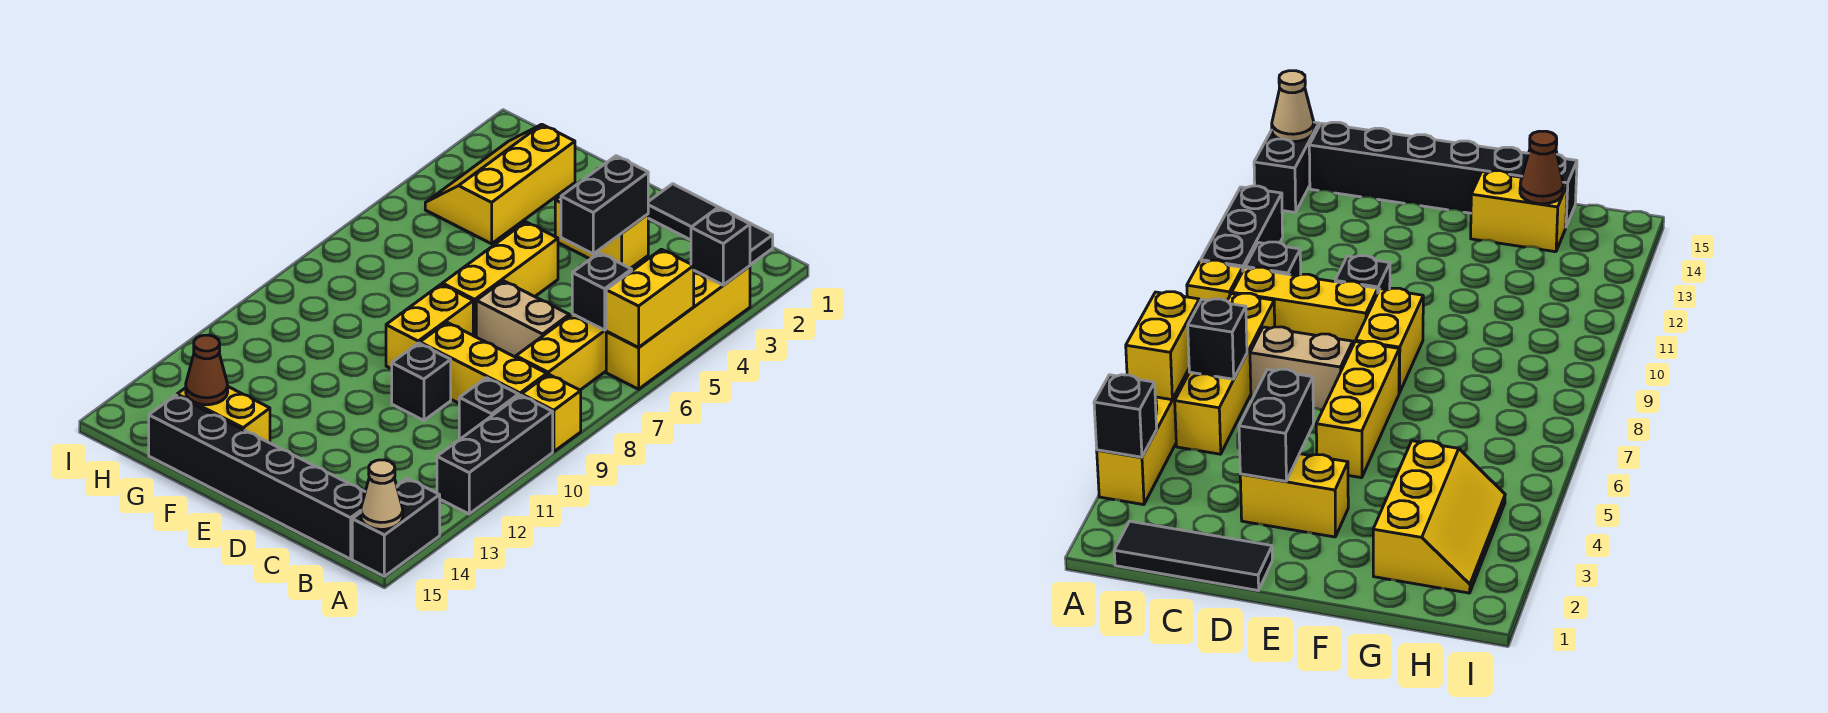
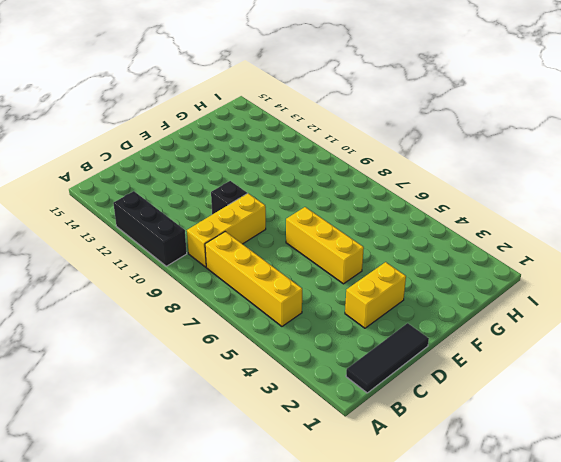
none -> yellow brick A3:A6 level 1
none -> yellow brick A9 level 1
none -> black brick A14:A15 level 1

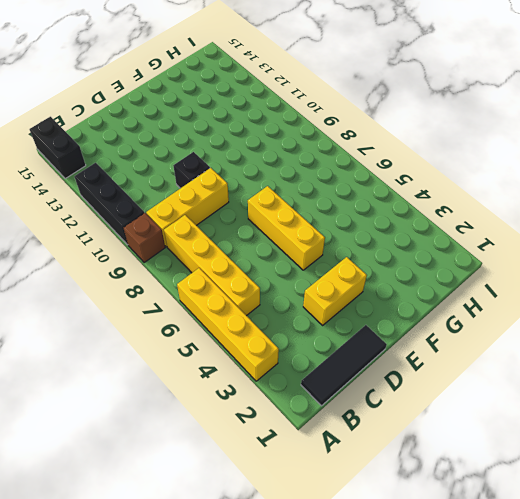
brown brick A9 level 1 -> yellow brick A9 level 1
none -> black brick B10 level 1
none -> black brick B15:G15 level 1
none -> tan brick C7:D7 level 1

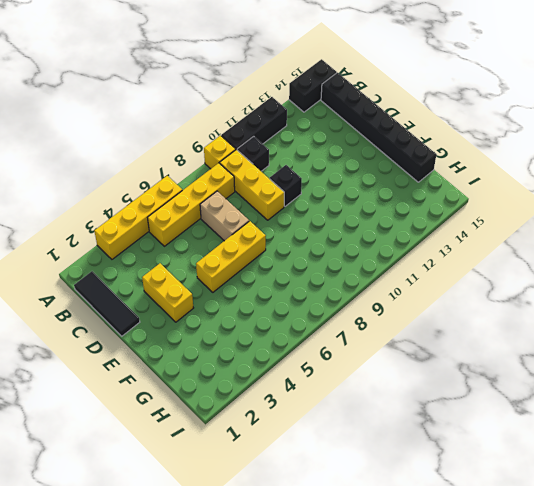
none -> yellow brick E8:E9 level 1
none -> yellow brick F14:G14 level 1
none -> yellow slope G2:H4 level 1 top G

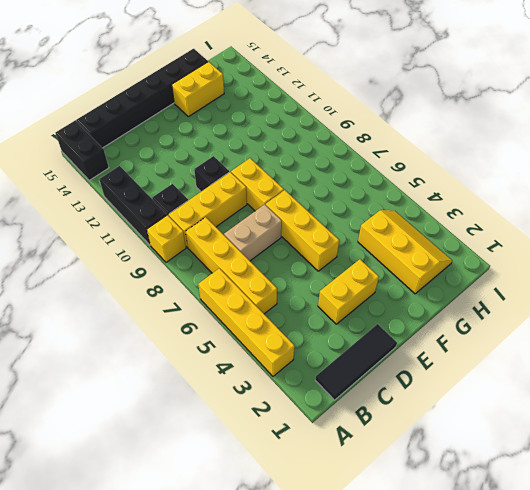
none -> black brick A3 level 2
none -> yellow brick A5:A6 level 2
none -> tan cone A15 level 2

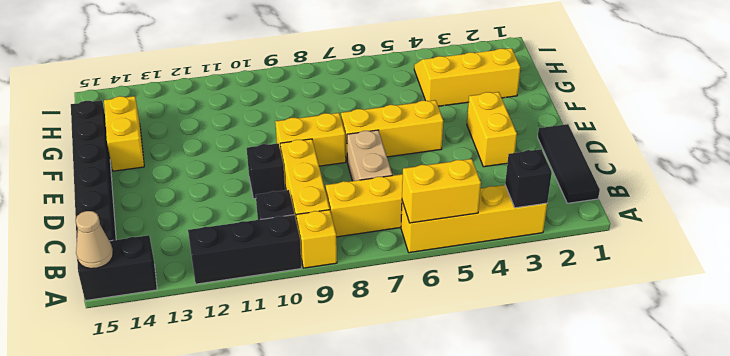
none -> black brick B6 level 2
none -> black brick D3:D4 level 2
none -> brown cone G14 level 2

